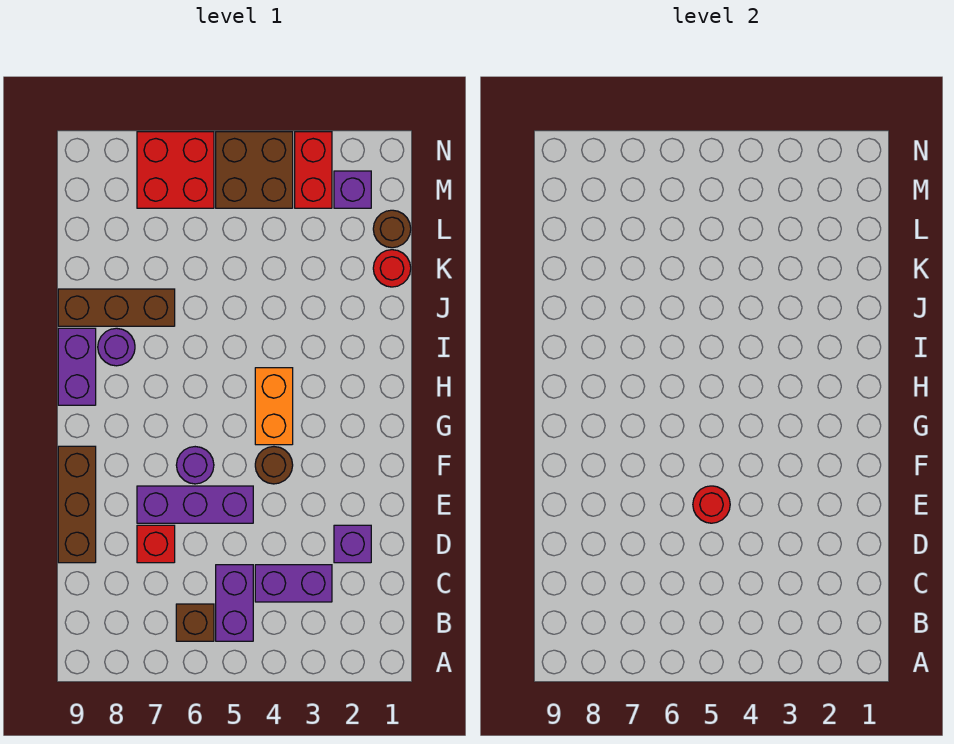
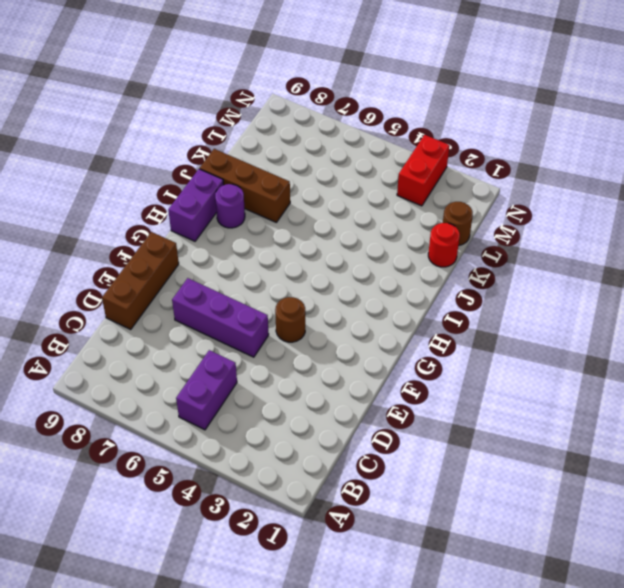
none -> brown brick B6 level 1
none -> purple brick C3:C4 level 1
none -> purple brick D2 level 1

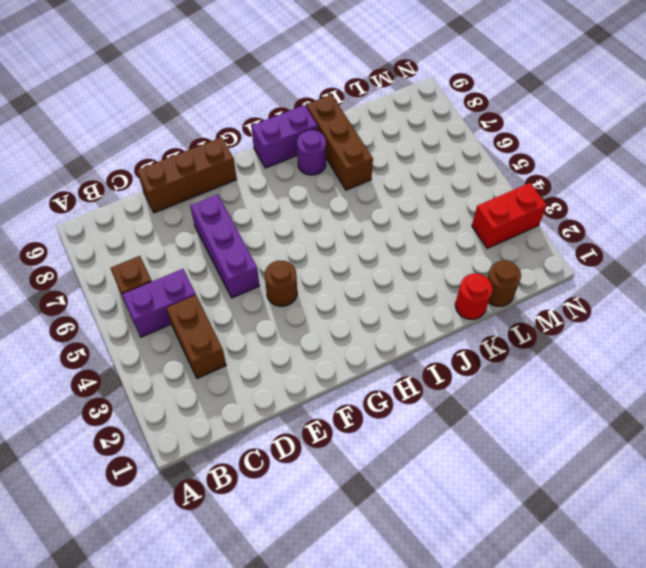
brown brick C3:C4 level 1 -> purple brick C3:C4 level 1
none -> purple brick D2 level 1
none -> red brick D7 level 1
none -> purple round brick F6 level 1

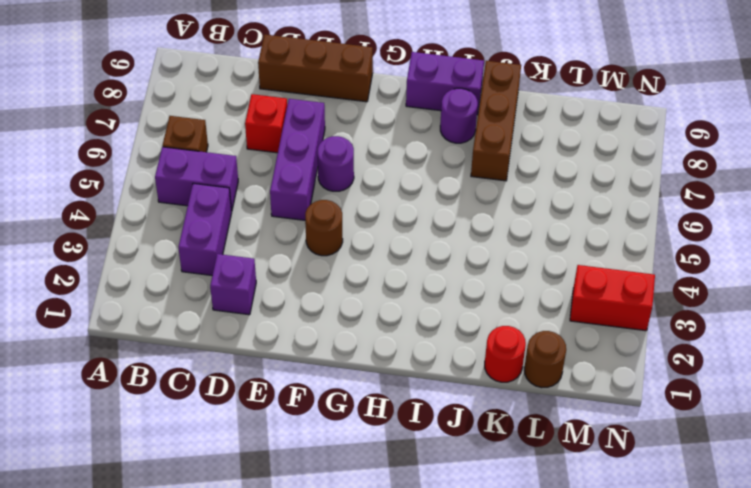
none -> orange brick G4:H4 level 1
none -> purple brick M2 level 1
none -> brown brick M4:N5 level 1

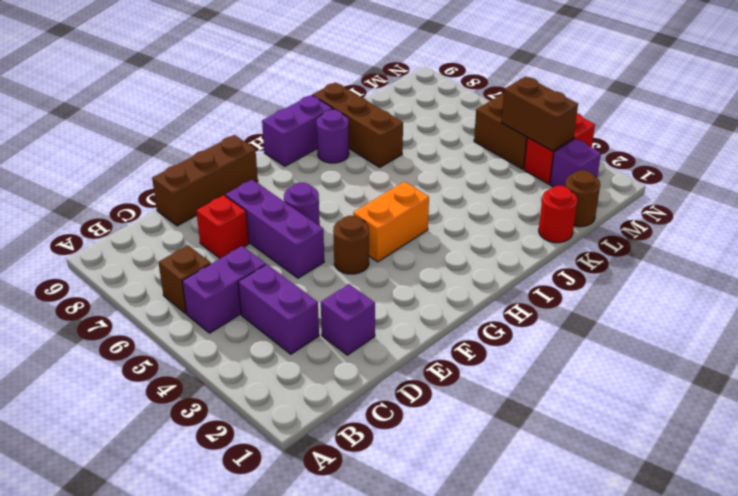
brown brick M3:M4 level 2 -> none
none -> red brick M6:N7 level 1
none -> red round brick E5 level 2

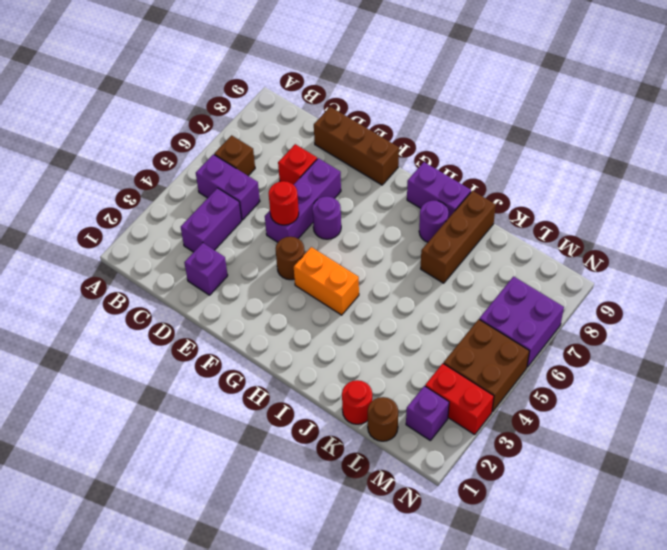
purple brick M6:N7 level 1 -> red brick M6:N7 level 1

